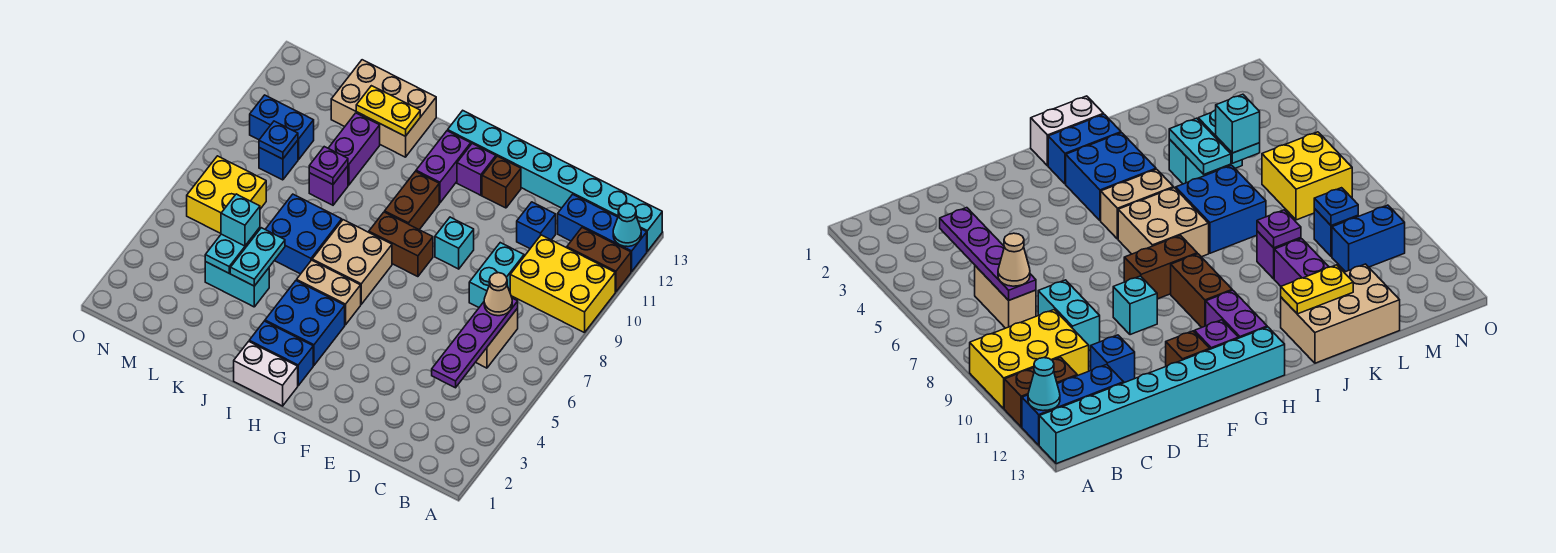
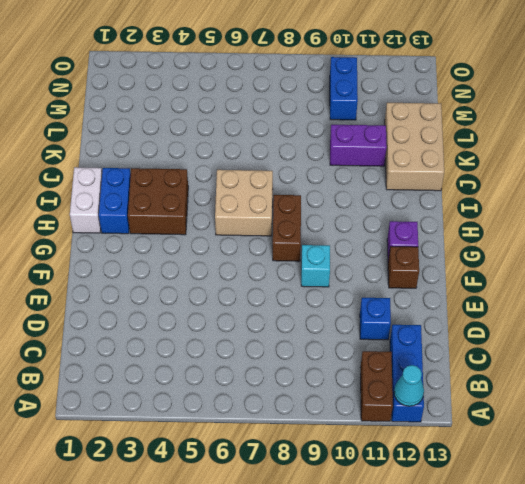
brown brick H3:I4 level 1 -> blue brick H3:I4 level 1
none -> yellow brick A9:C10 level 1
none -> cyan brick A13:H13 level 1
none -> tan brick C6:C7 level 1
none -> cyan brick D8:D9 level 1

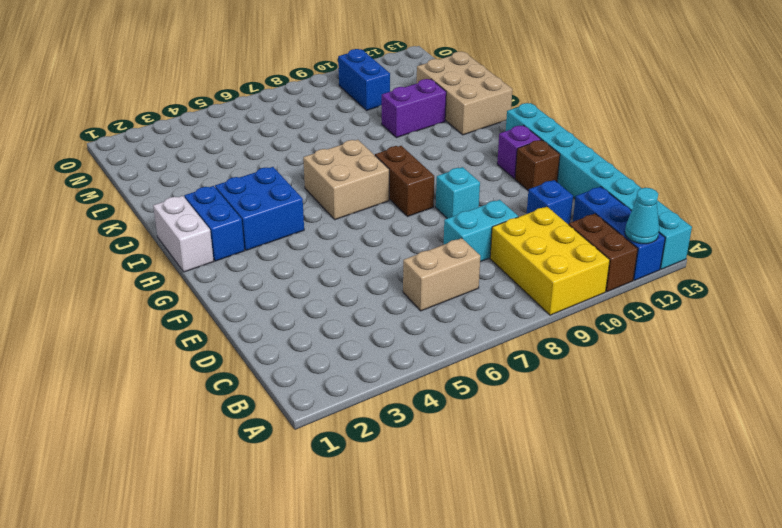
none -> tan brick H5:I5 level 1
none -> brown brick H9:H10 level 1
none -> purple brick H11:H12 level 1
none -> blue brick J6:K7 level 1

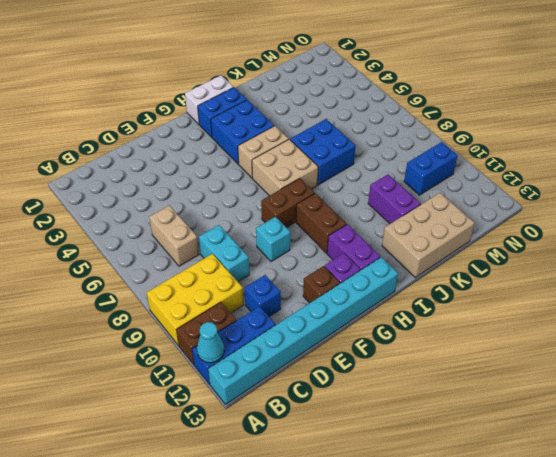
none -> cyan brick K4:L4 level 1
none -> purple brick K9 level 1
none -> yellow brick M6:N7 level 1
none -> blue brick M9 level 1

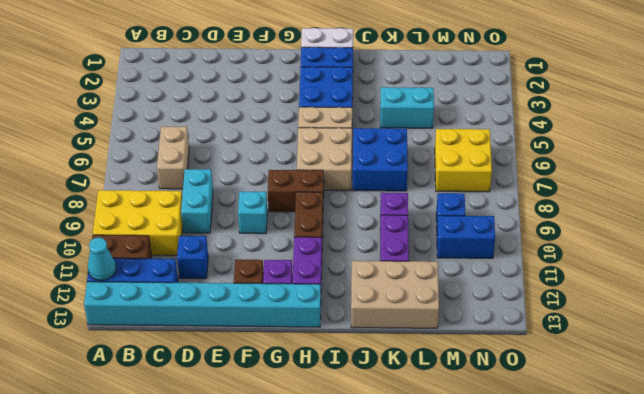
none -> purple plate C4:C7 level 2
none -> yellow plate J12:K12 level 2
none -> cyan plate K4:K5 level 2
none -> purple plate K9 level 2

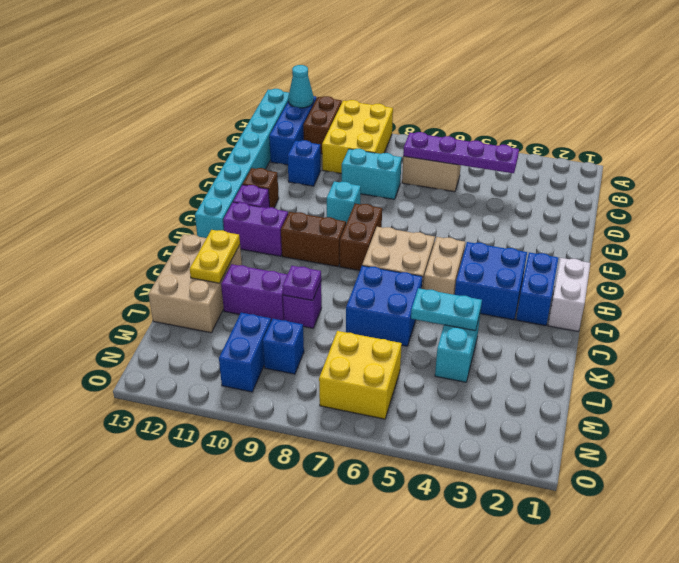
none -> cyan plate L4:L5 level 2
none -> blue plate M9 level 2
none -> tan cone C7 level 3
none -> cyan brick L5 level 3

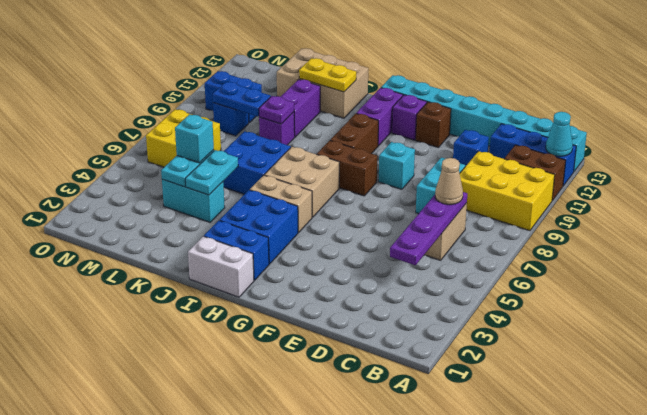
blue plate L9:M9 level 2 -> blue plate M9 level 2

